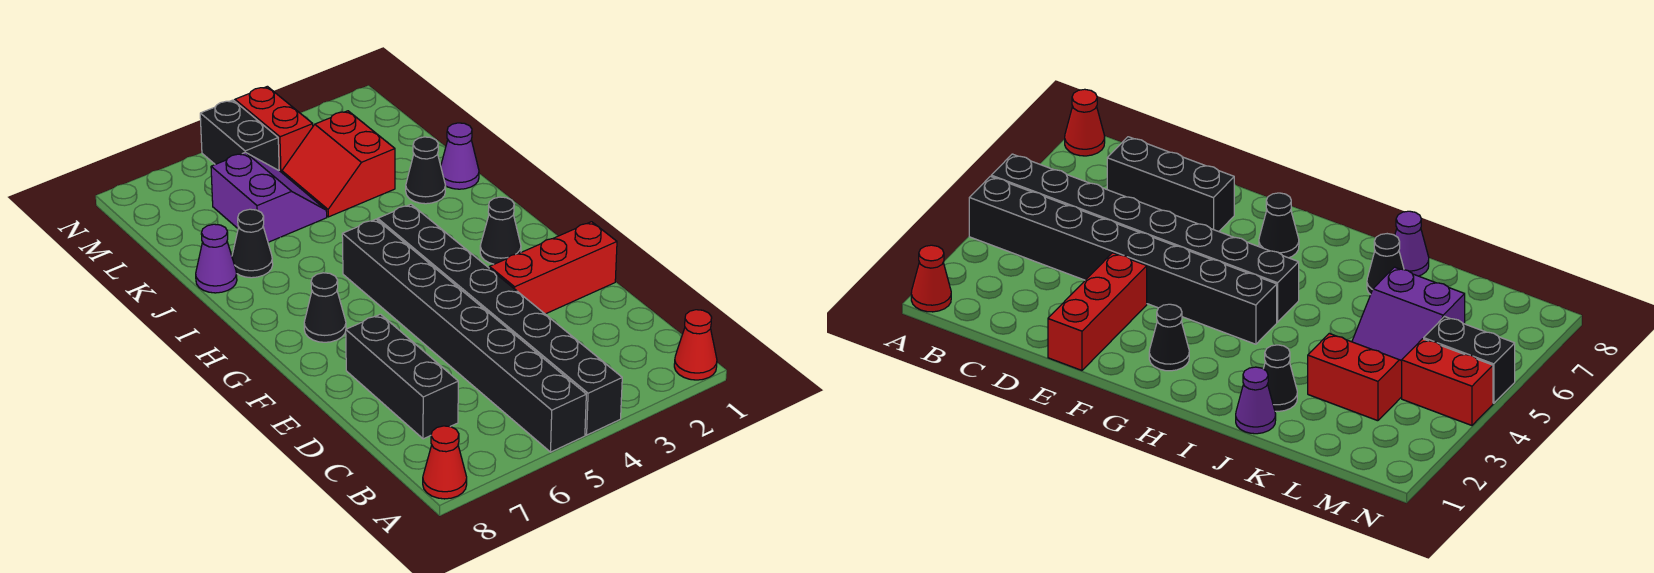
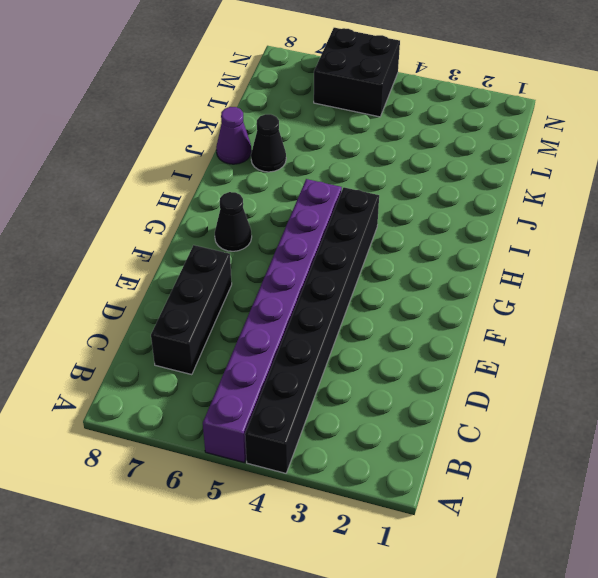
purple brick A5:H5 level 1 -> black brick A5:H5 level 1
black brick M5:N6 level 1 -> black brick M5:N5 level 1
none -> red cone A1 level 1
none -> red cone A8 level 1
none -> red brick E1:E3 level 1

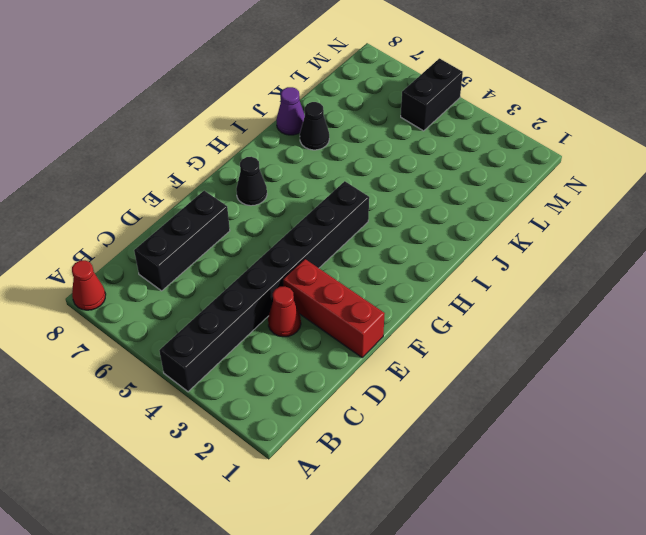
red cone D3 level 1 -> red cone A1 level 1
none -> black brick A5:H5 level 1
none -> black cone G2 level 1
none -> purple cone J1 level 1

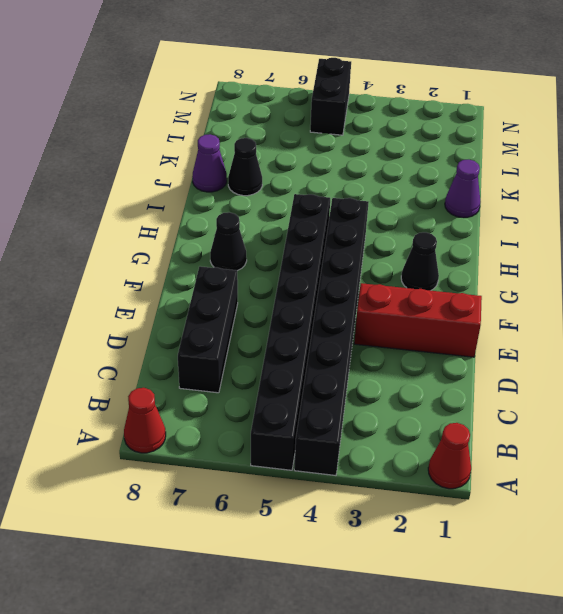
none -> black cone J2 level 1
none -> red slope K3:L4 level 1 top 3
none -> purple slope K5:L6 level 1 top 6

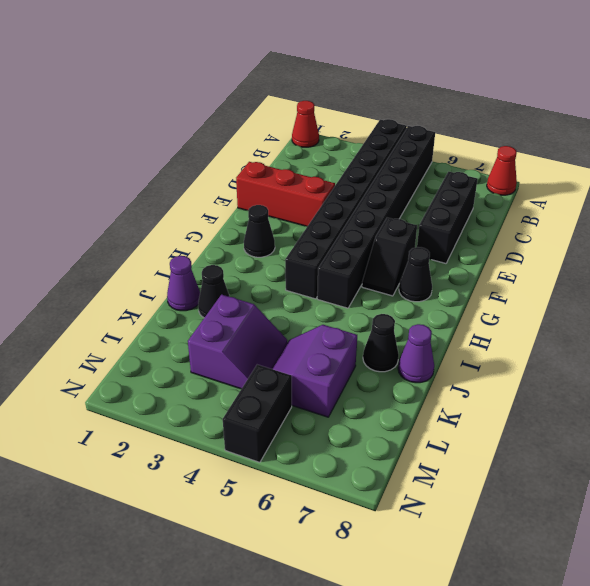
black slope F6:G6 level 1 top F -> none
purple slope K3:L4 level 1 top 3 -> red slope K3:L4 level 1 top 3
none -> red brick M4:N4 level 1

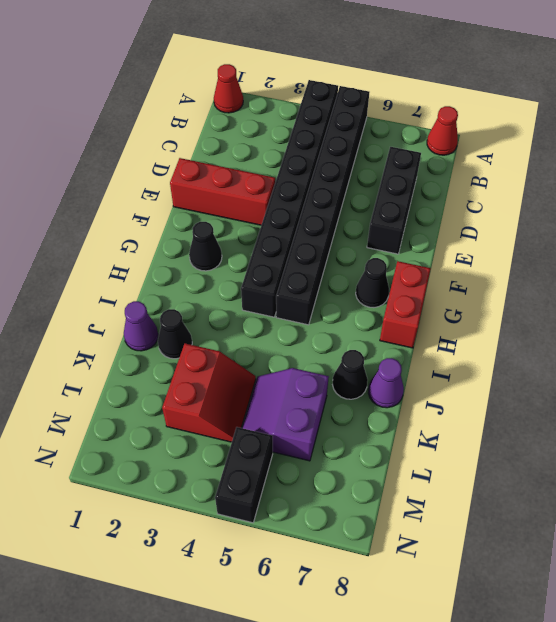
red brick G8:H8 level 1 -> red brick M4:N4 level 1

